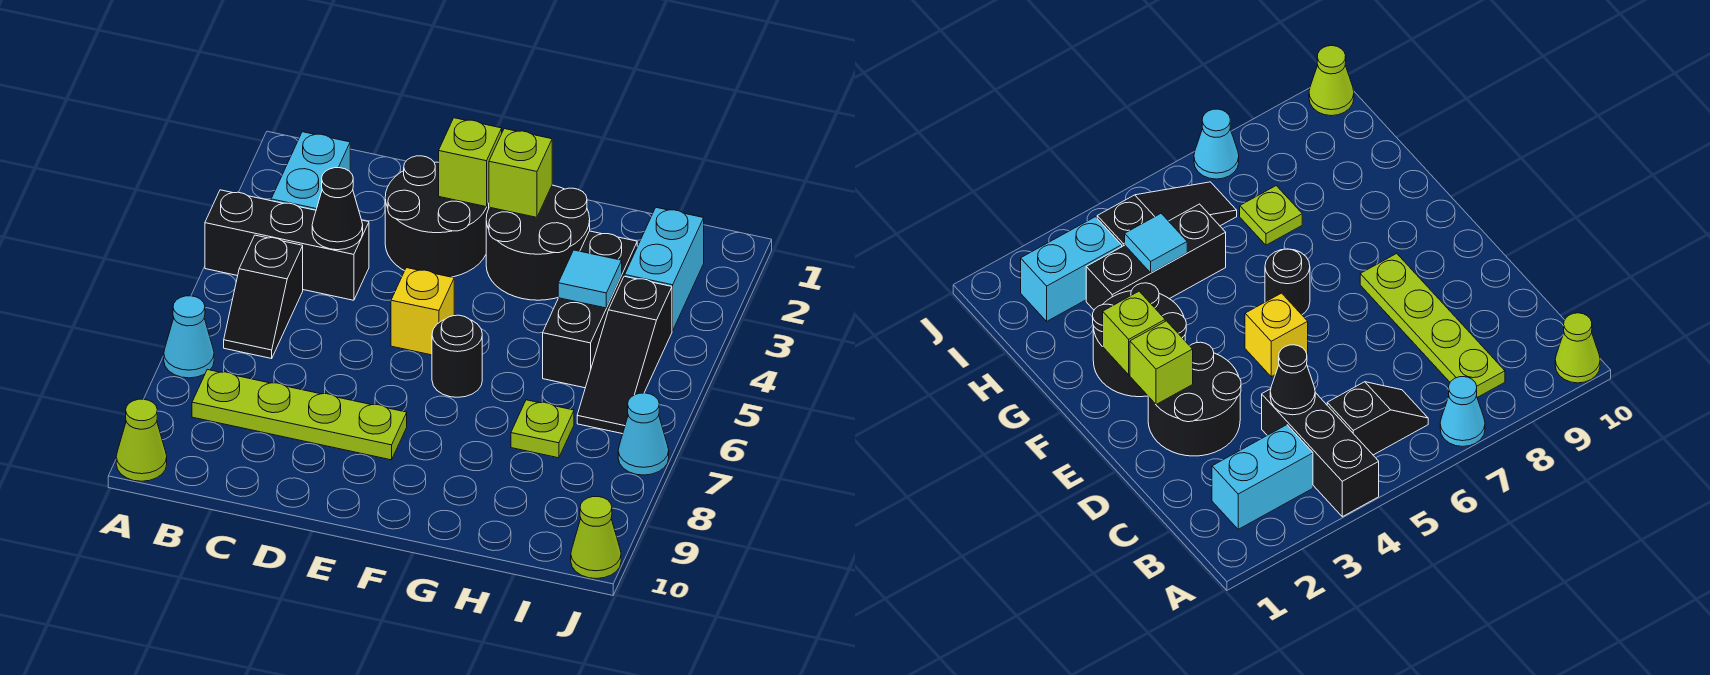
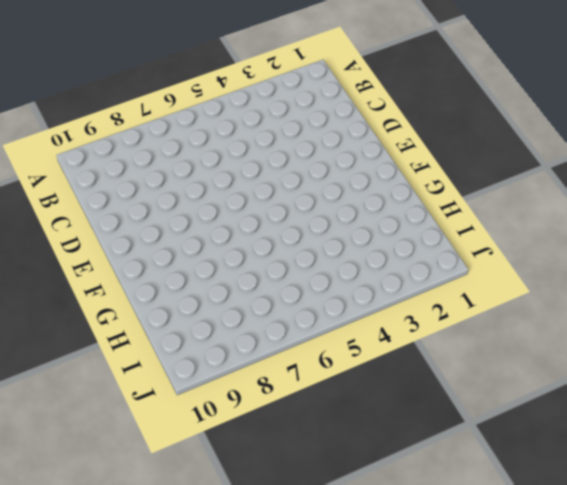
none -> black brick A4:C4 level 1
none -> cyan cone A7 level 1
none -> lime cone A10 level 1

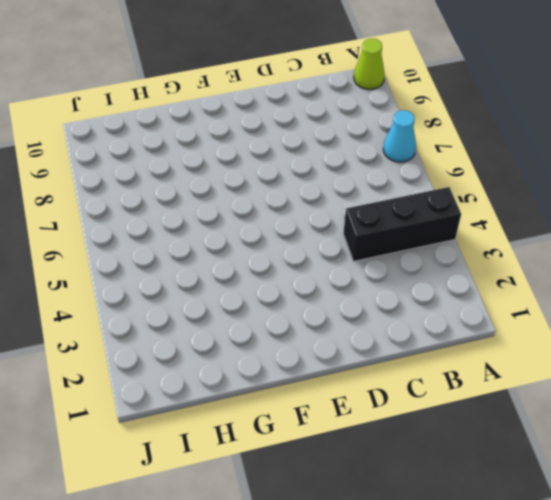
none -> cyan brick B2:B3 level 1
none -> black slope B5:B6 level 1 top 5
none -> lime plate B8:E8 level 1

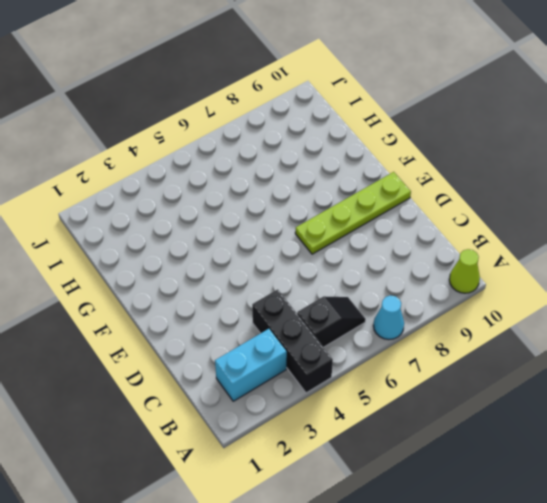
lime plate E7:E10 level 1 -> lime plate B8:E8 level 1
none -> black round brick D2:E3 level 1
none -> yellow brick E5 level 1
none -> black round brick F2:G3 level 1

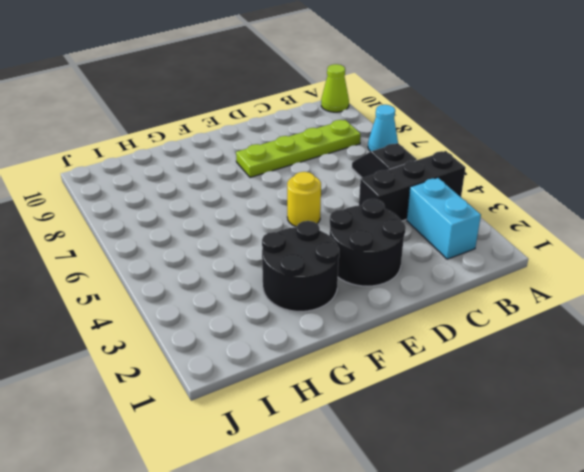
yellow round brick E5 level 1 -> yellow brick E5 level 1
none -> black round brick F6 level 1
none -> black brick H3:H5 level 1
none -> lime plate H7 level 1

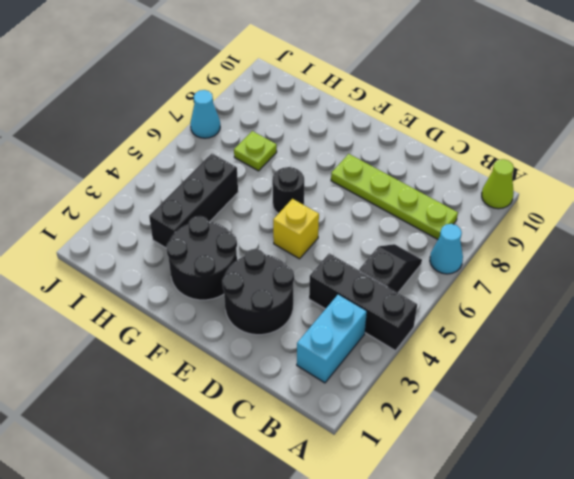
none -> cyan brick I2:I3 level 1
none -> black slope I4:I6 level 1 top 4
none -> lime cone J10 level 1

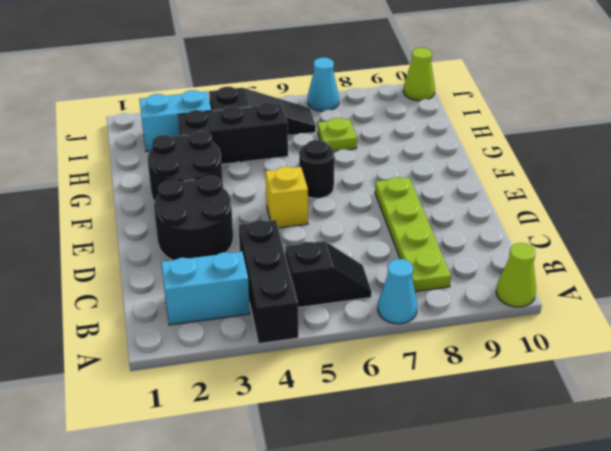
none -> black cone C4 level 2
none -> lime brick E2 level 2
none -> lime brick F2 level 2

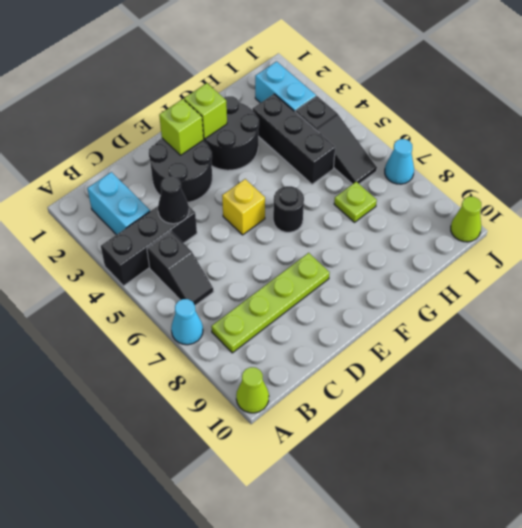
none -> cyan tile H4 level 2

